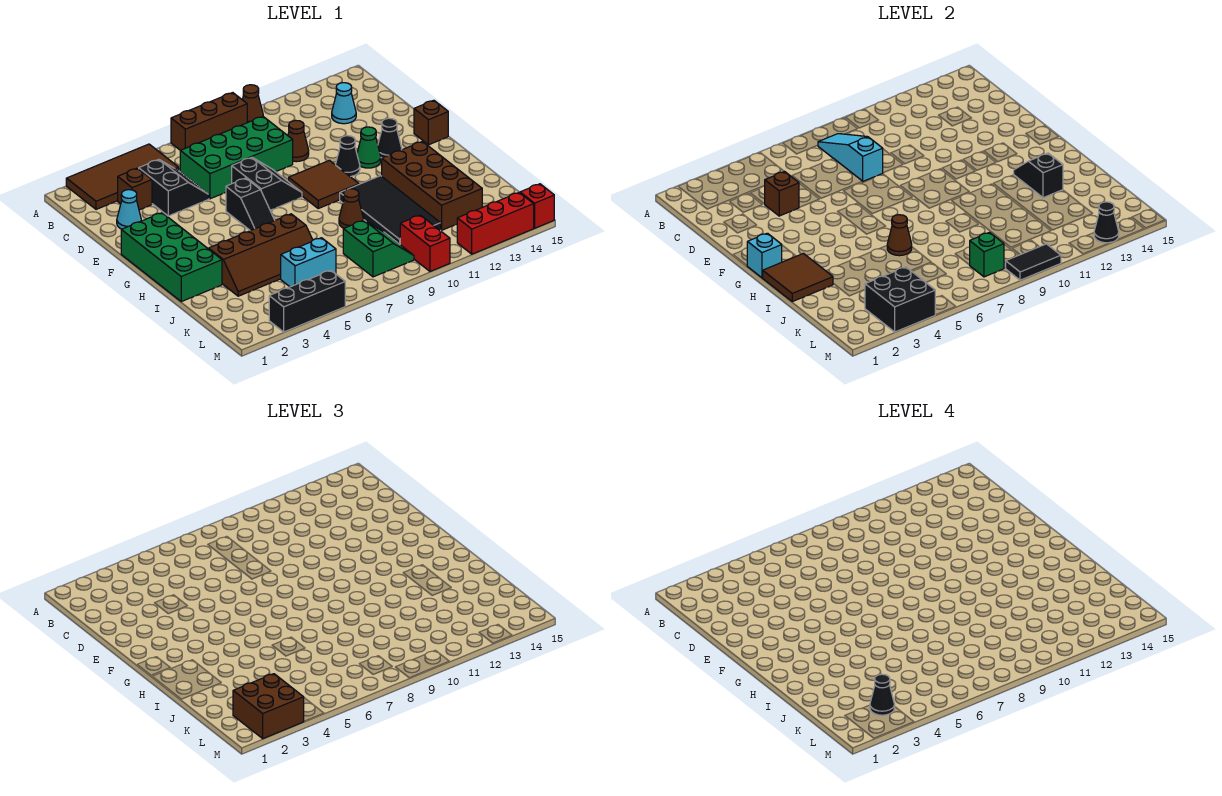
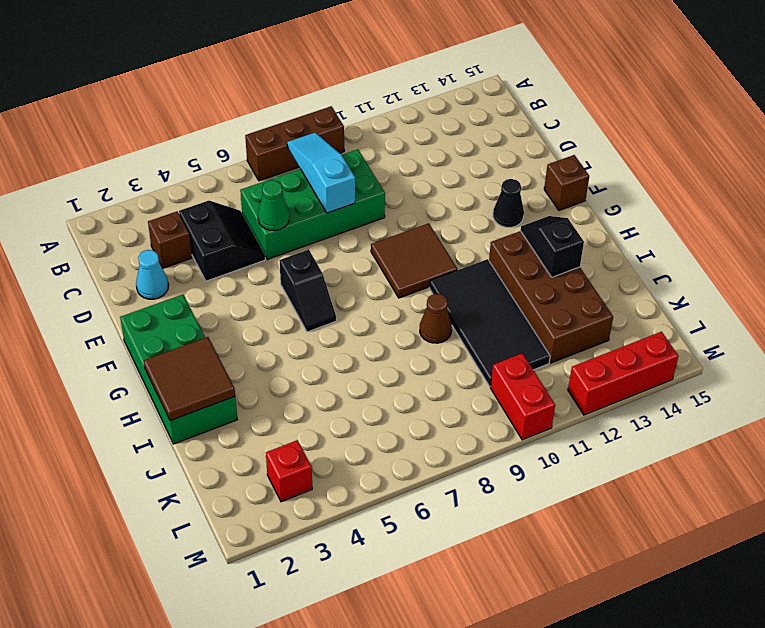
green cone D6 level 2 -> green cone F12 level 1
red brick L3 level 1 -> red brick M15 level 1
none -> brown tile A2:B5 level 1
none -> brown cone A10 level 1
none -> cyan cone C13 level 1
none -> brown cone D10 level 1

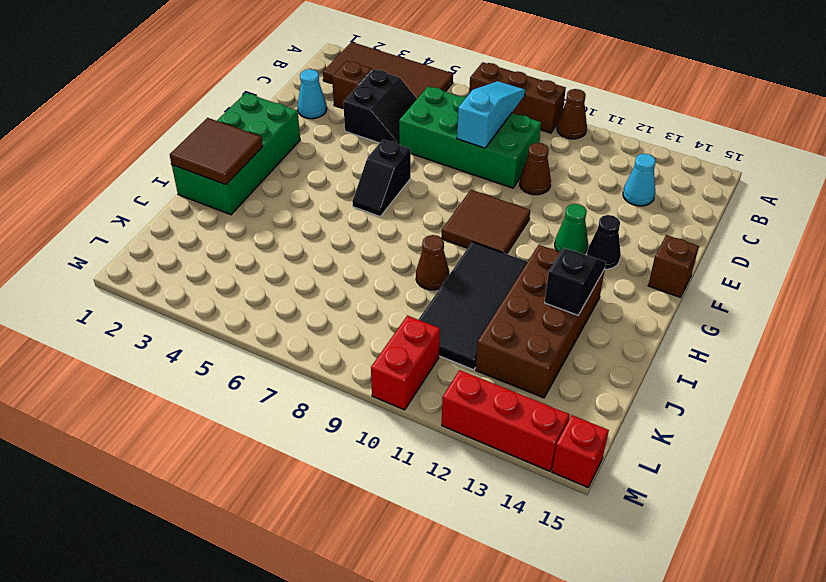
none -> black slope E7:F8 level 1 top 7
none -> black cone F11 level 1
none -> brown slope I3:J6 level 1 top I
none -> cyan brick K5:K6 level 1

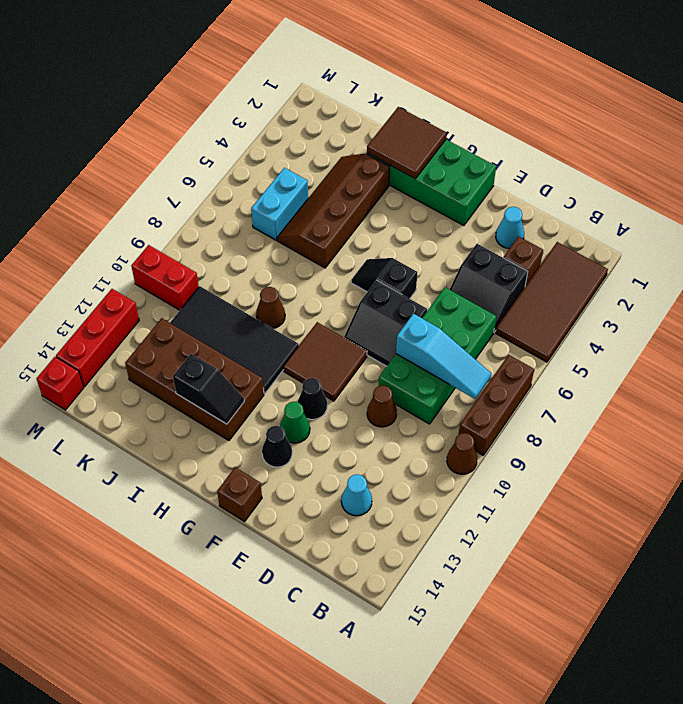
none -> green slope K8:L9 level 1 top 8
none -> black brick M3:M5 level 1
none -> brown brick D4 level 2
none -> cyan brick G1 level 2

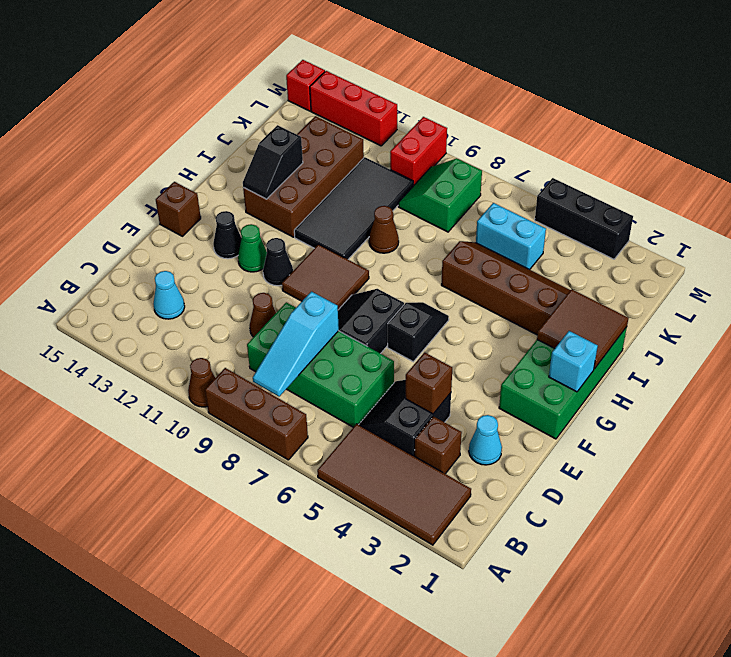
none -> brown cone I6 level 2
none -> black brick L3:M4 level 2
none -> green brick L8 level 2
none -> black tile M9:M10 level 2

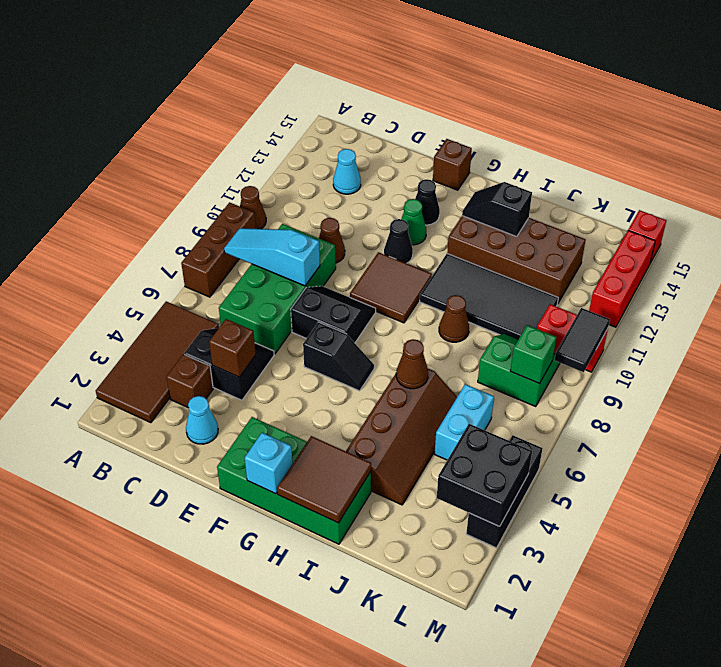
none -> black cone M13 level 2
none -> brown brick L2:M3 level 3
none -> black cone L3 level 4

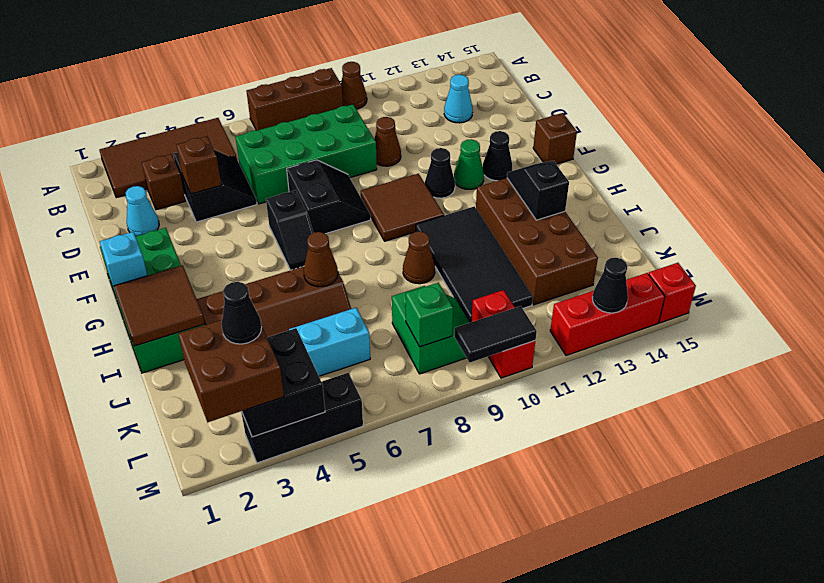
none -> cyan slope B8:D8 level 2 top D

